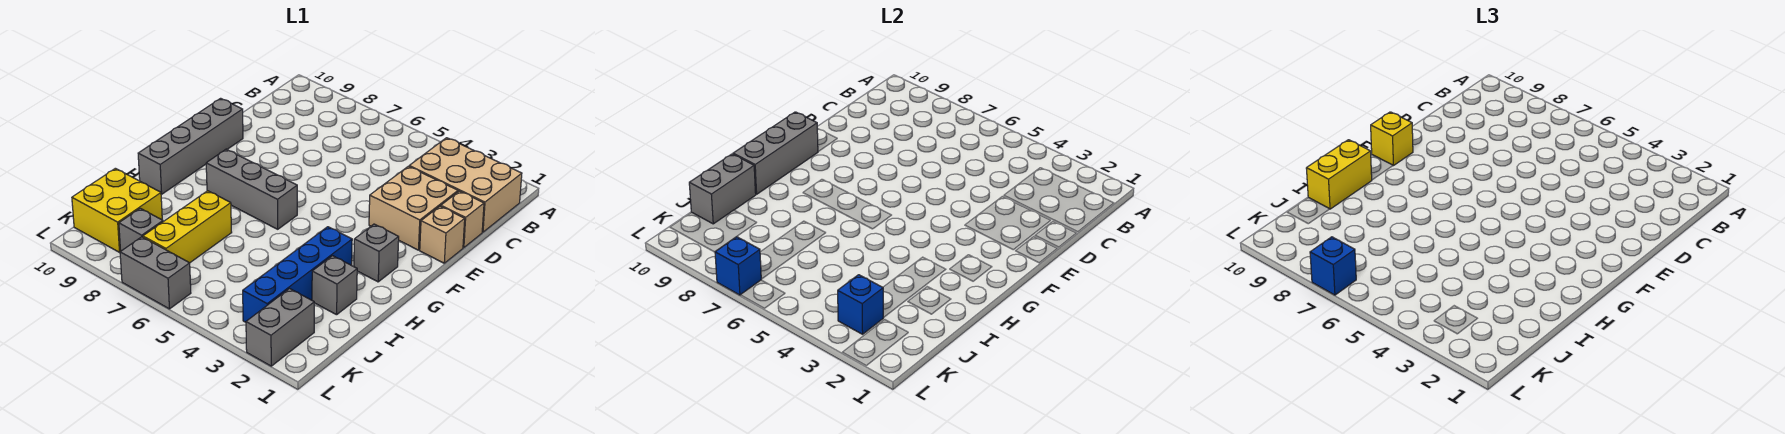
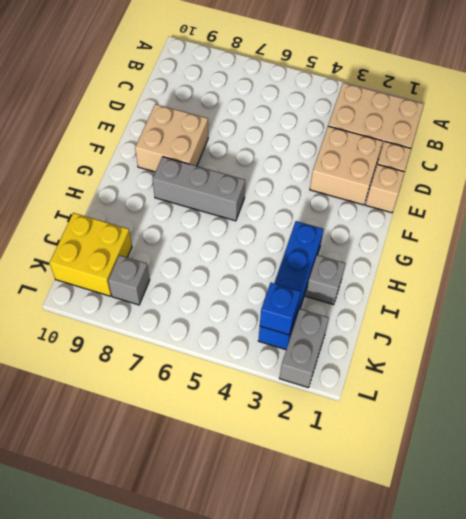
tan brick E8:F9 level 1 -> none
none -> grey brick E10:H10 level 1
none -> grey brick G2 level 1
none -> yellow brick I7:K7 level 1

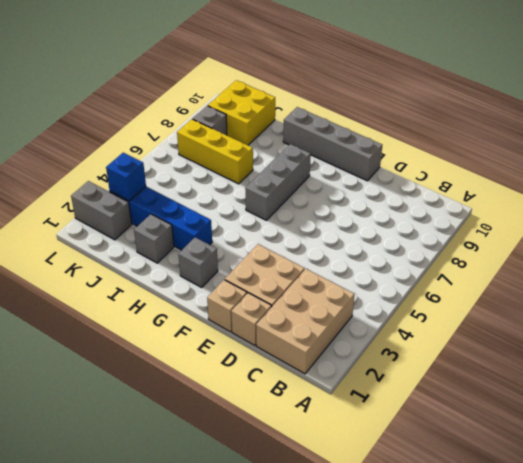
none -> grey brick L6:L7 level 1
none -> grey brick F10:H10 level 2
none -> grey brick I10:J10 level 2

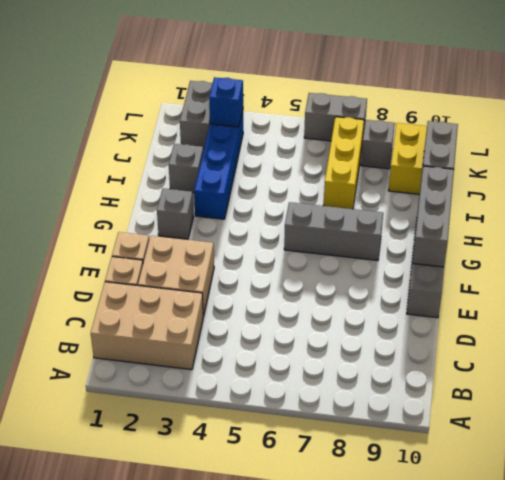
none -> blue brick L7 level 2
none -> yellow brick F10 level 3
none -> yellow brick H10:I10 level 3

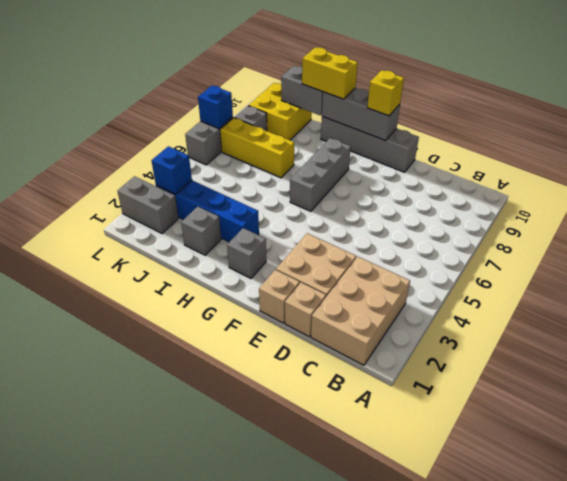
none -> blue brick L7 level 3

